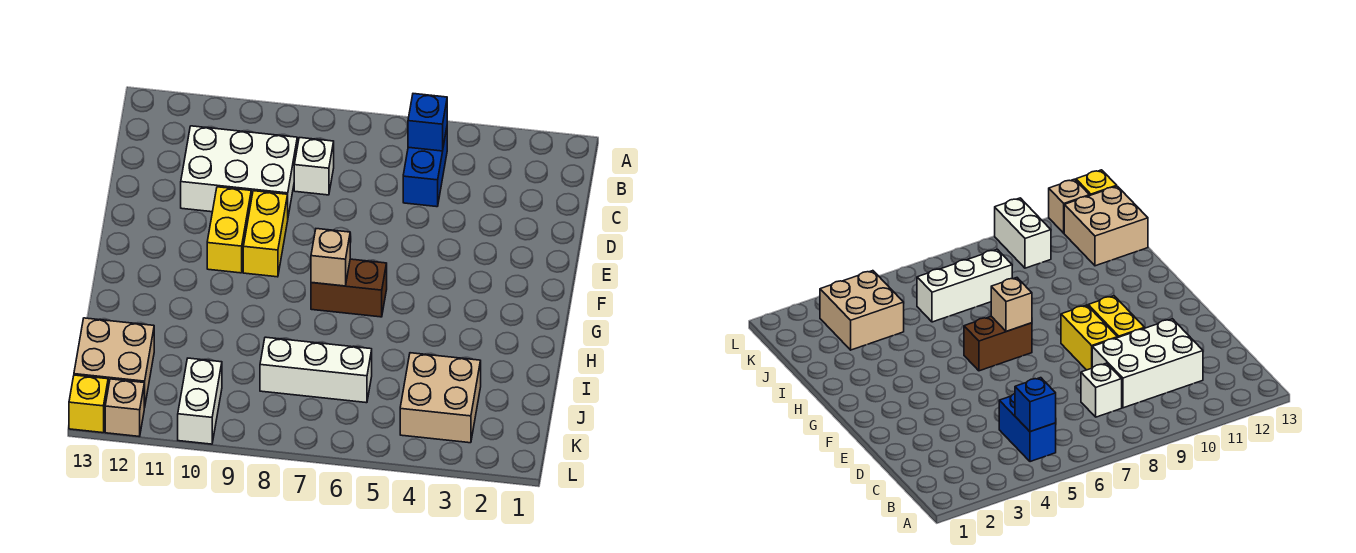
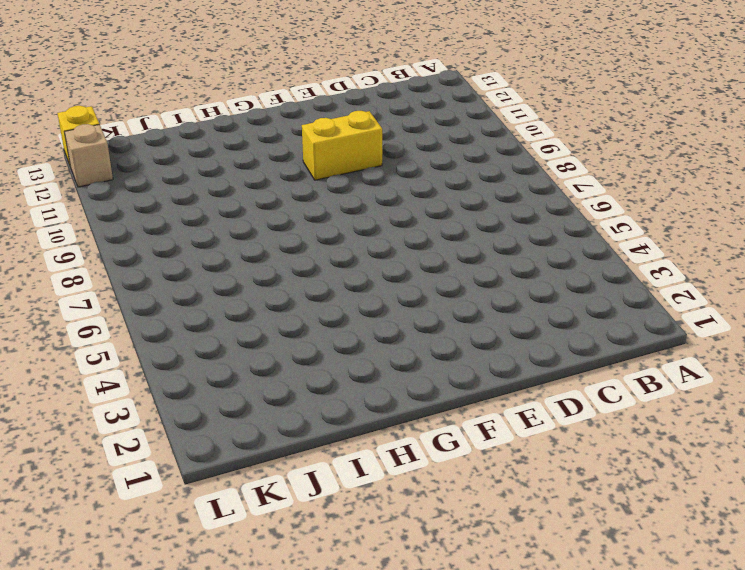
none -> blue brick B5:C5 level 1
none -> white brick C8 level 1
none -> white brick C9:D11 level 1

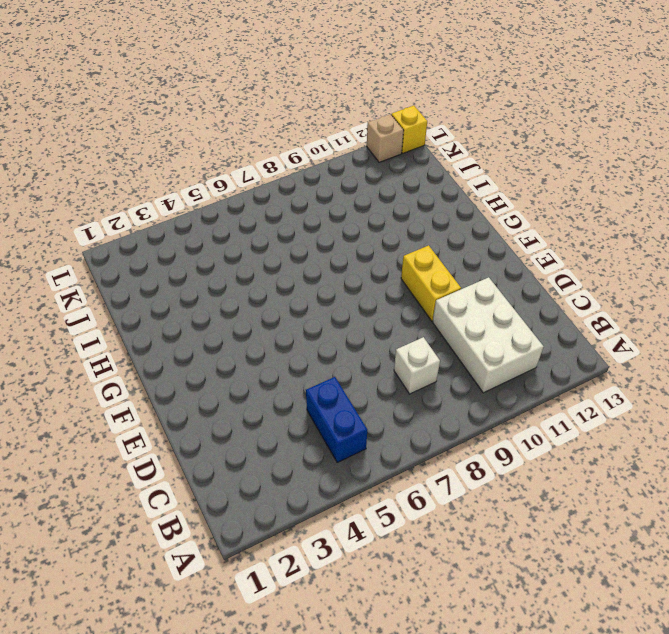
white brick B10:D11 level 1 -> white brick C9:D11 level 1
none -> yellow brick E9:F9 level 1
none -> brown brick G6:G7 level 1
none -> tan brick J3:K4 level 1

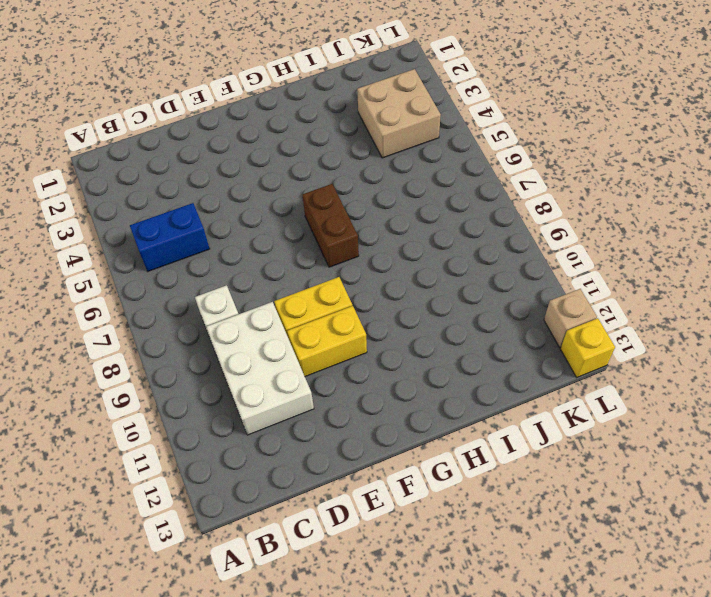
none -> white brick J6:J8 level 1
none -> tan brick J12:K13 level 1
none -> white brick K10:L10 level 1

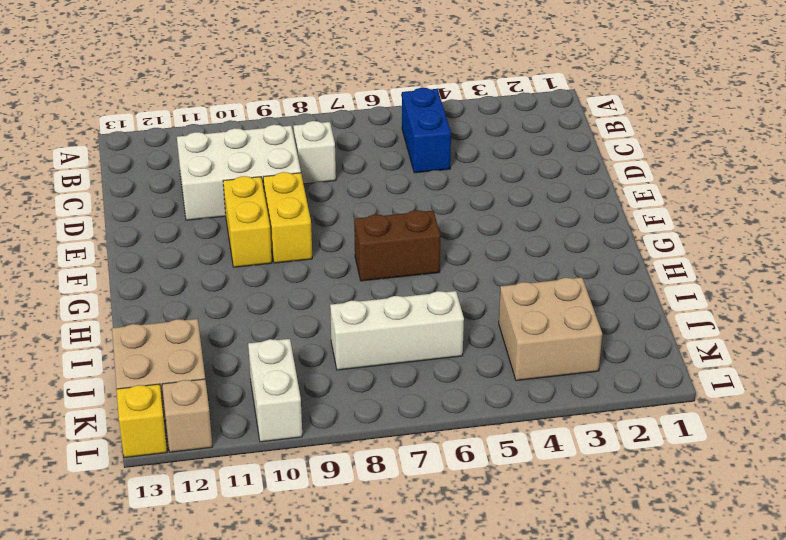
none -> blue brick B5 level 2
none -> tan brick G7 level 2

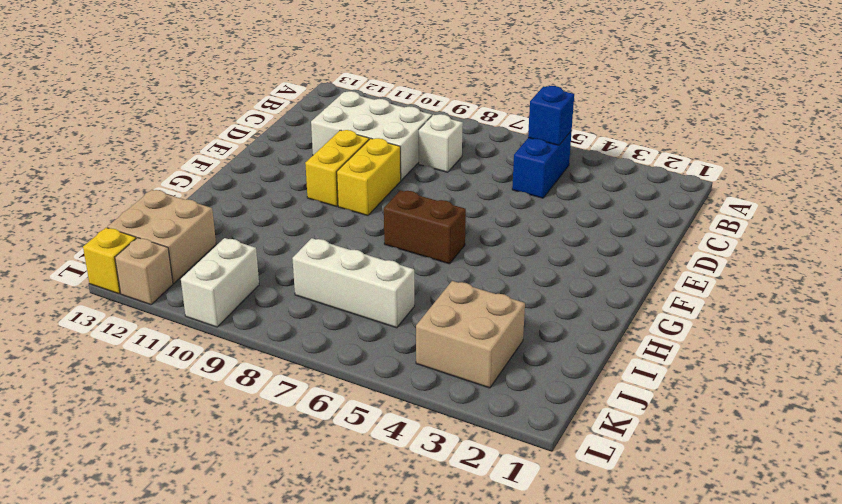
none -> tan brick G7 level 2

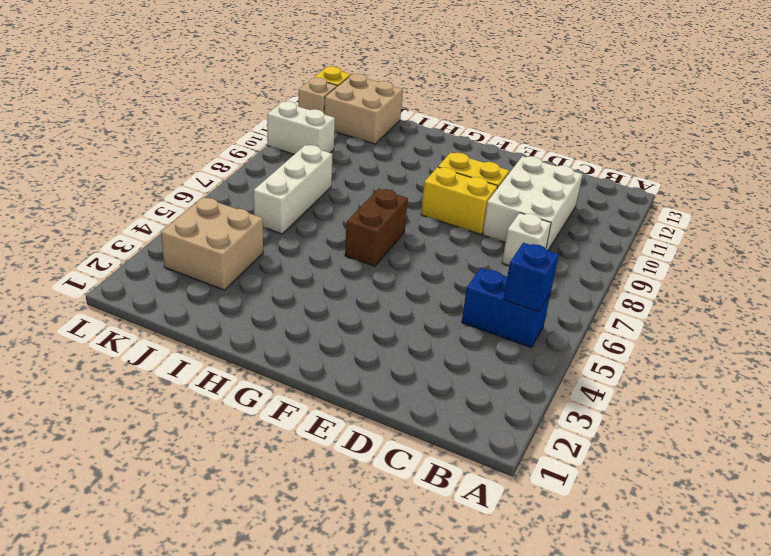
none -> tan brick G7 level 2

